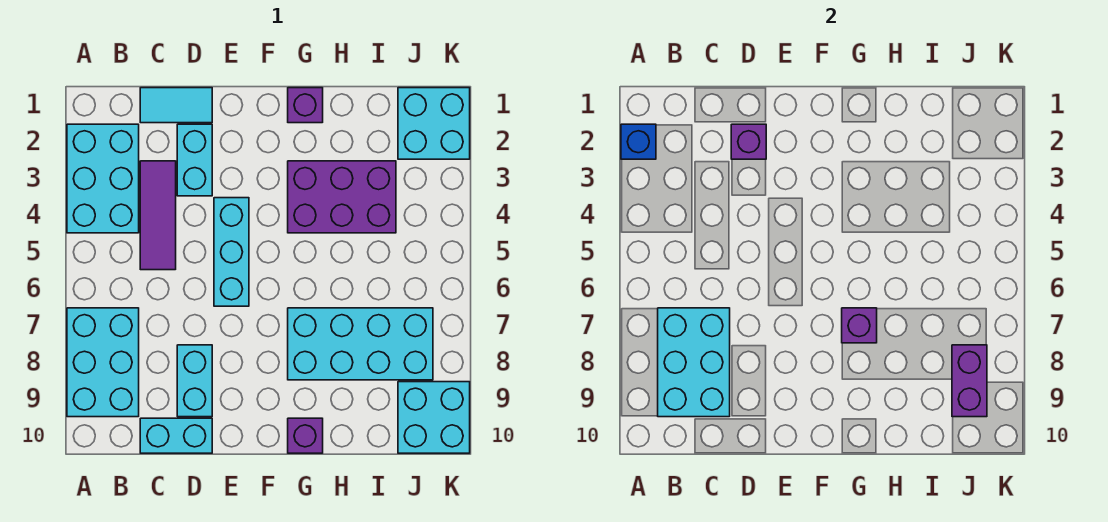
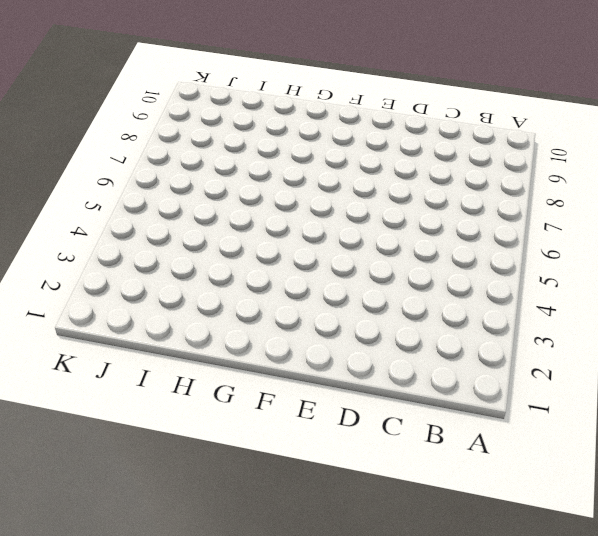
none -> cyan brick A2:B4 level 1
none -> cyan brick A7:B9 level 1
none -> cyan tile C1:D1 level 1

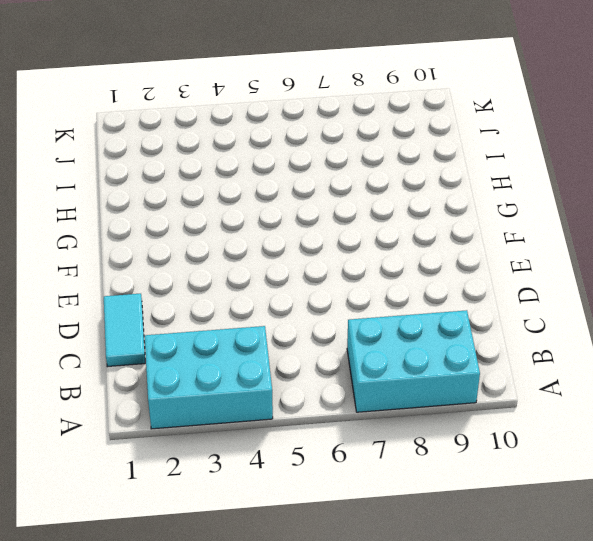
none -> purple tile C3:C5 level 1
none -> cyan brick C10:D10 level 1
none -> cyan brick D2:D3 level 1

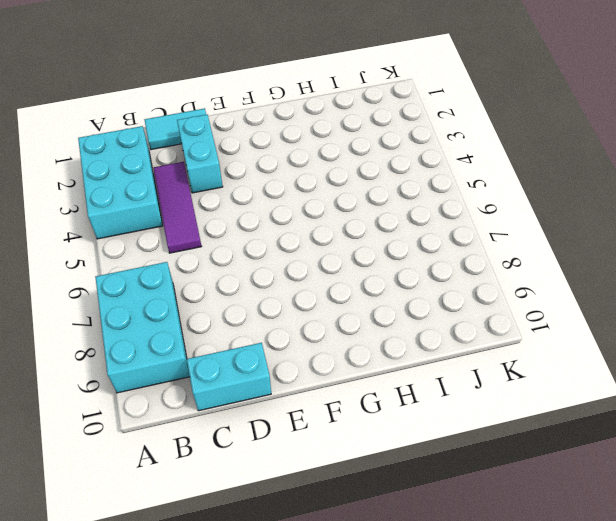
none -> cyan brick D8:D9 level 1
none -> cyan brick E4:E6 level 1
none -> purple brick G1 level 1

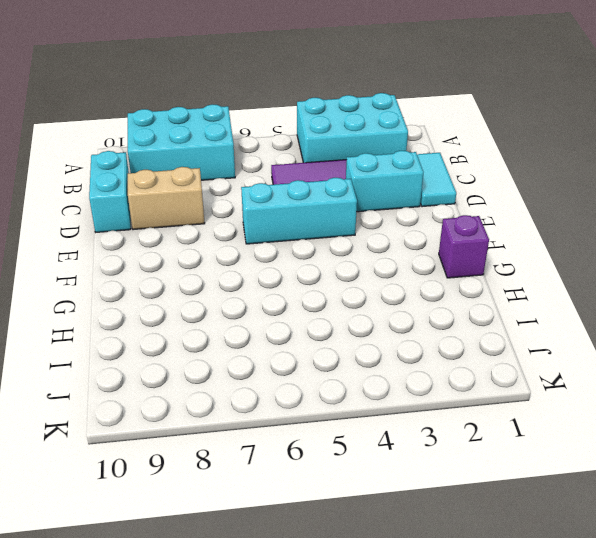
tan brick D8:D9 level 1 -> cyan brick D8:D9 level 1
none -> purple brick G3:I4 level 1
none -> cyan brick G7:J8 level 1
none -> purple brick G10 level 1

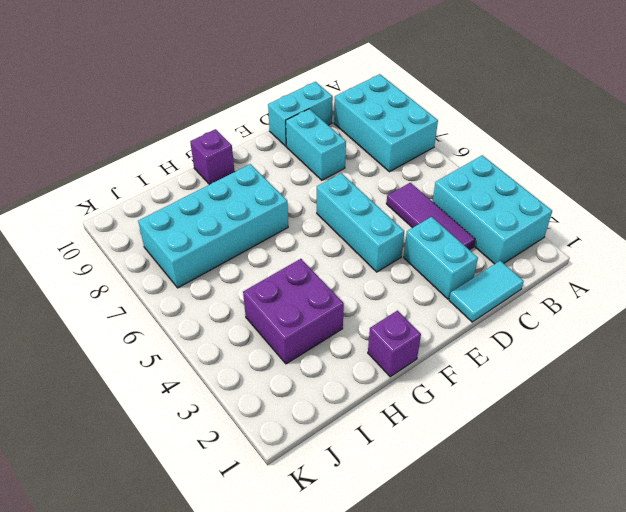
purple brick H3:I4 level 1 -> purple brick G3:I4 level 1
none -> cyan brick J1:K2 level 1
none -> cyan brick J9:K10 level 1
none -> blue brick A2 level 2

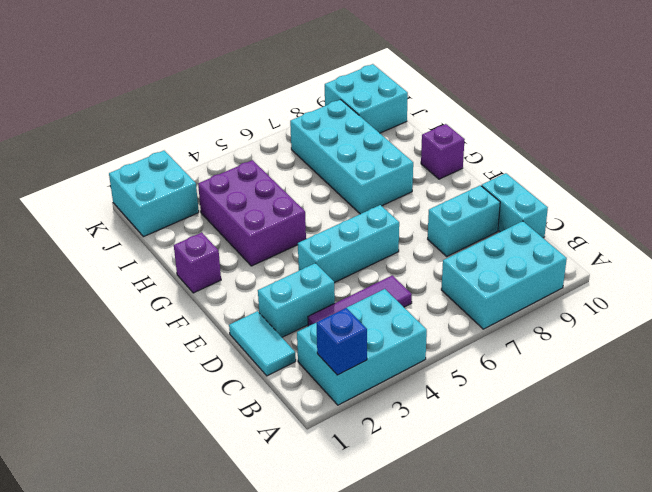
none -> cyan brick B7:C9 level 2
none -> purple brick D2 level 2
none -> purple brick G7 level 2

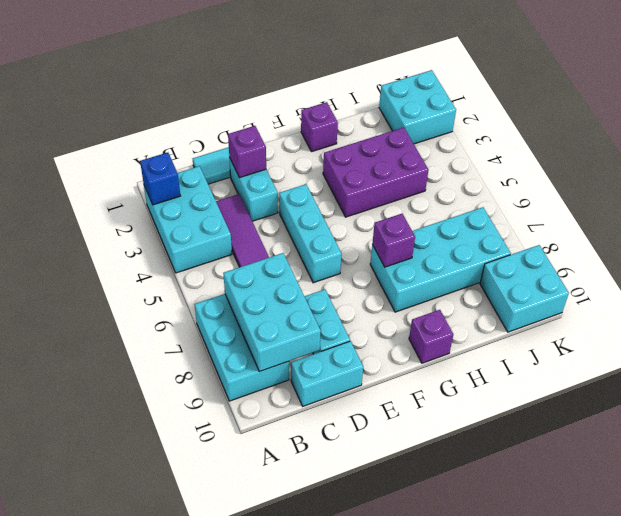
none -> purple brick J8:J9 level 2

